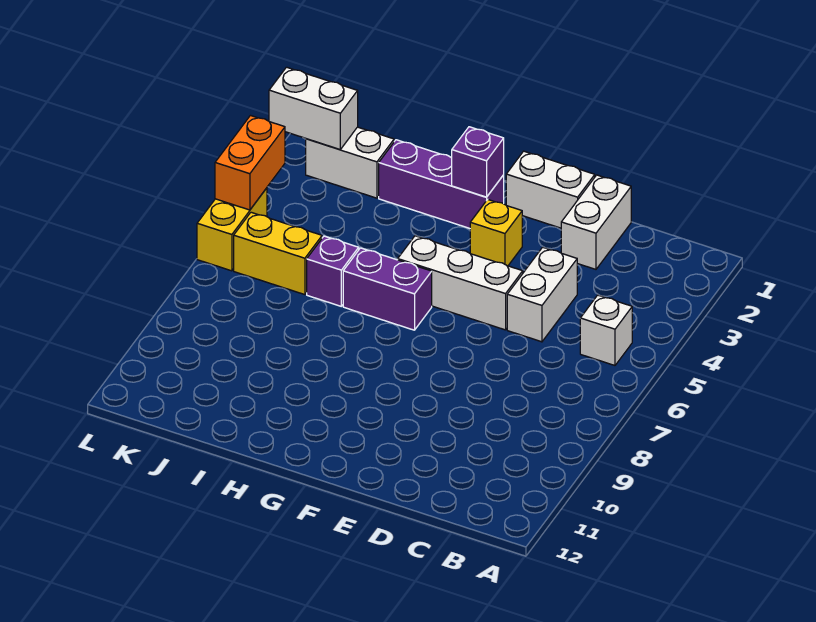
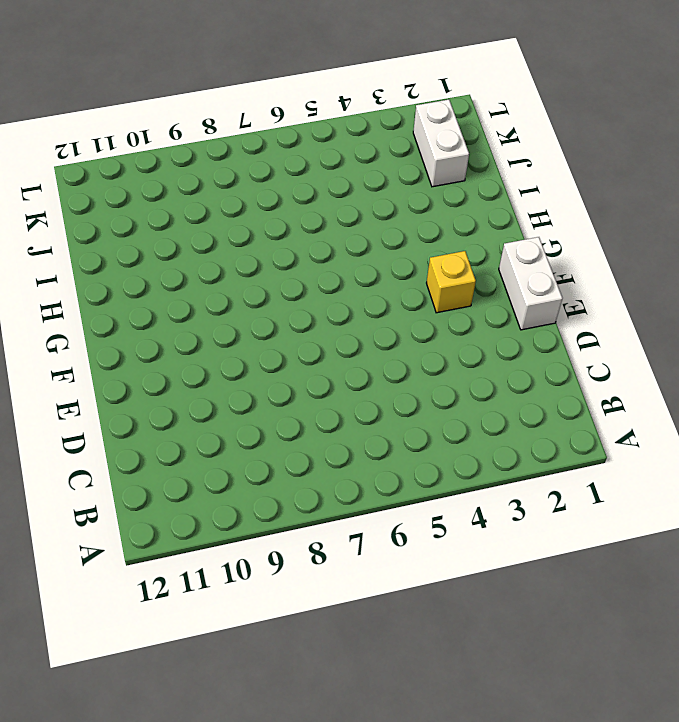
none -> white brick B5 level 1
none -> white brick D1:D2 level 1
none -> white brick D4:D5 level 1

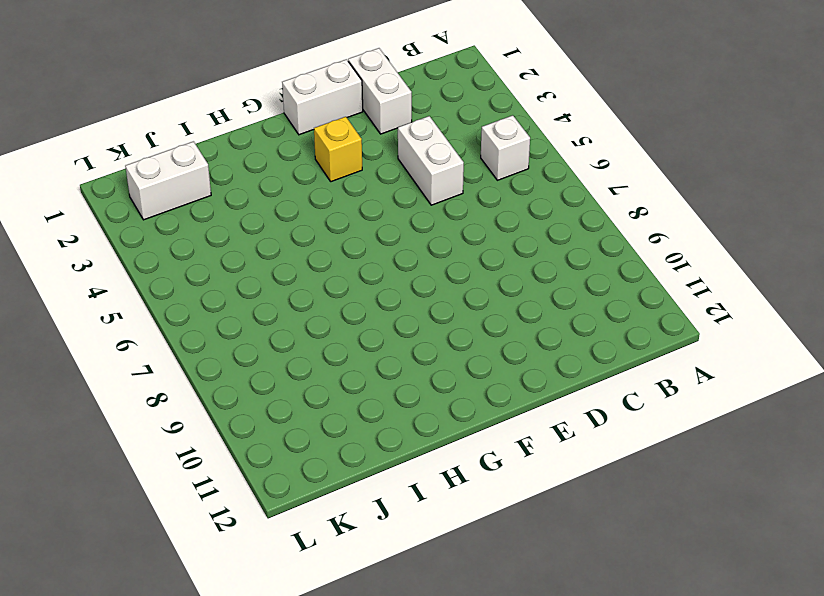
none -> white brick E5:G5 level 1
none -> purple brick G2:I2 level 1
none -> purple brick G6:H6 level 1

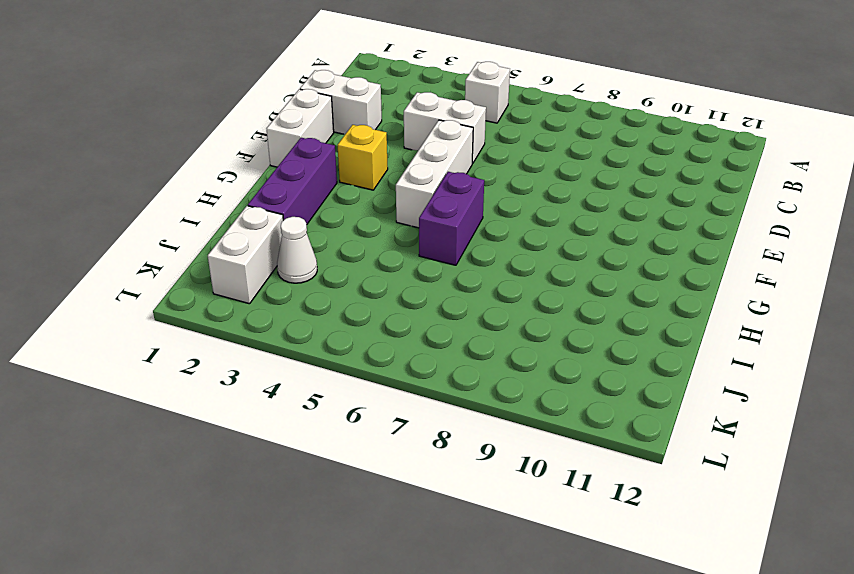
white cone J3 level 1 -> none
none -> purple brick I6 level 1
none -> yellow brick J6:K6 level 1
none -> yellow brick L5:L6 level 1

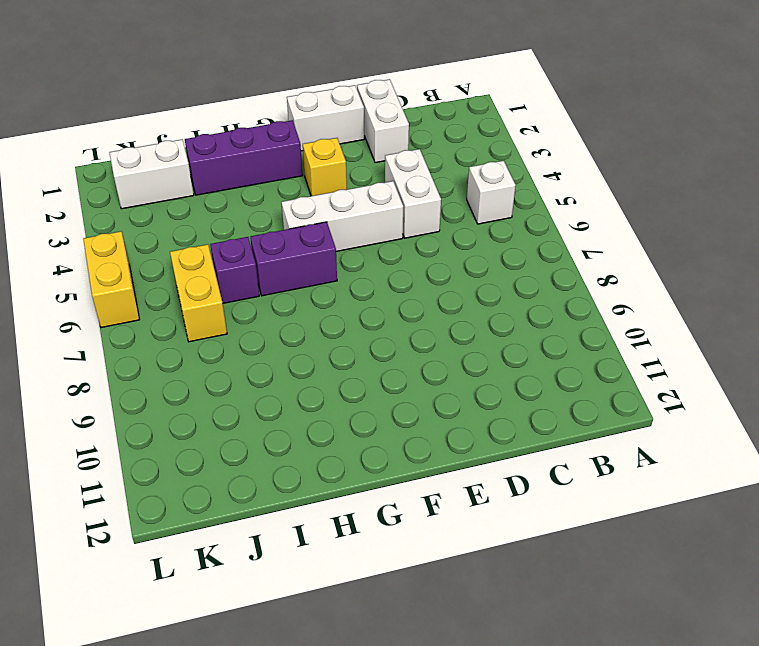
yellow brick J6:J7 level 1 -> yellow brick J6:K6 level 1
none -> purple brick G2 level 2
none -> white brick K2:L2 level 2
none -> orange brick L4:L5 level 2

